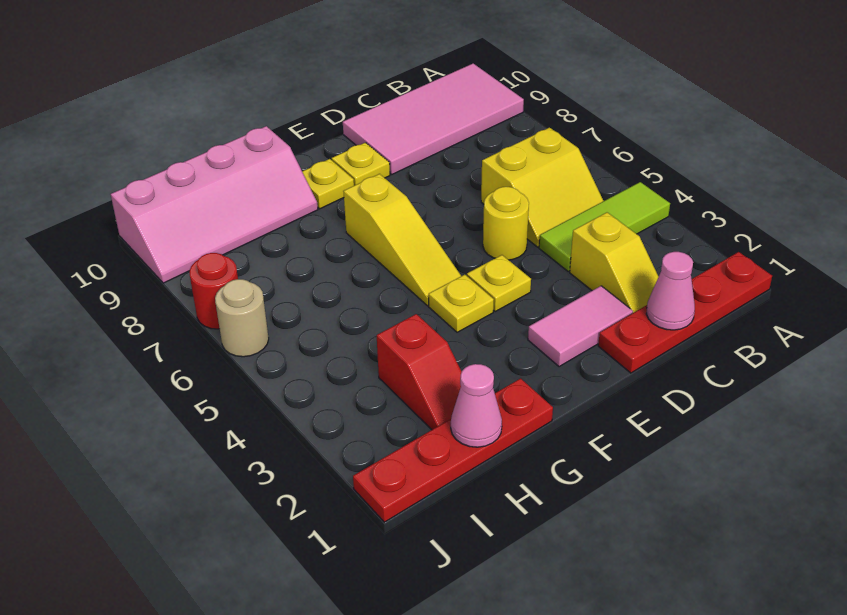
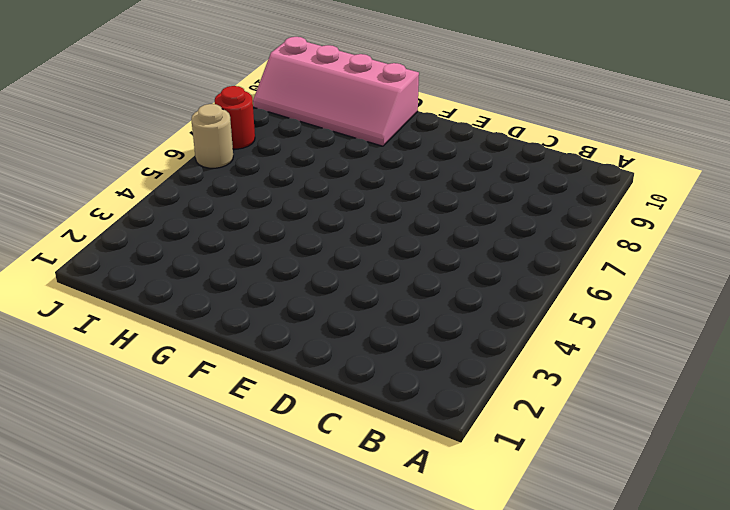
none -> red plate A1:D1 level 1
none -> lime tile A4:C4 level 1
none -> pink tile A9:D10 level 1

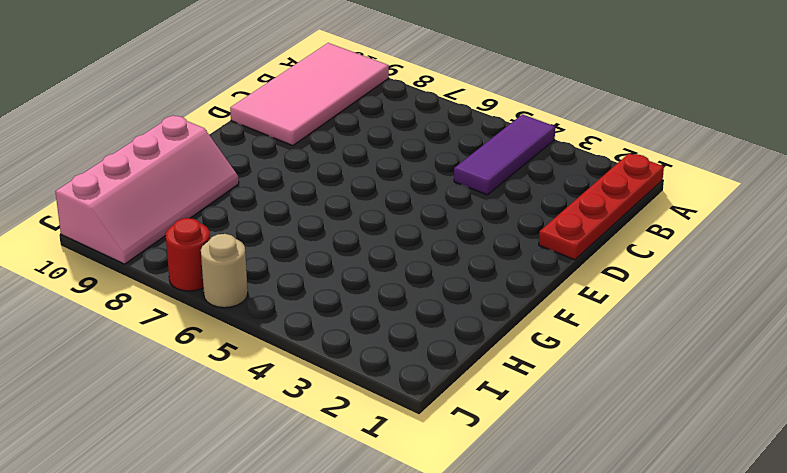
purple tile A4:C4 level 1 -> lime tile A4:C4 level 1
none -> yellow slope B5:C6 level 1 top 6
none -> yellow slope C2:C3 level 1 top 3
none -> pink tile D2:E2 level 1

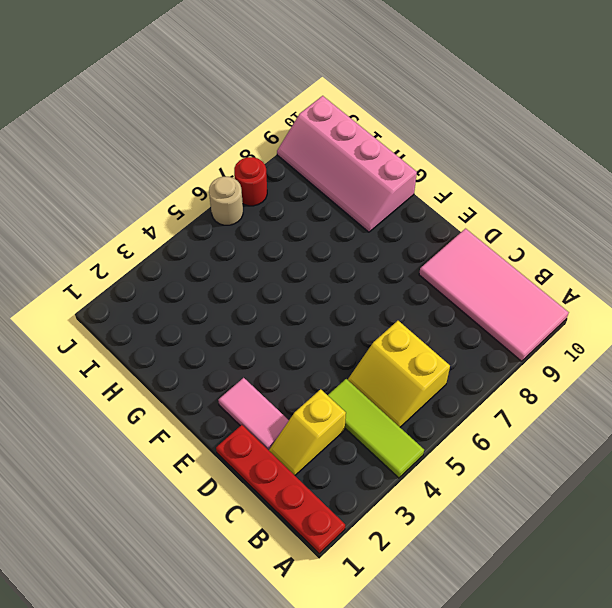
none -> yellow round brick D5 level 1
none -> yellow plate E4 level 1
none -> yellow plate E9 level 1

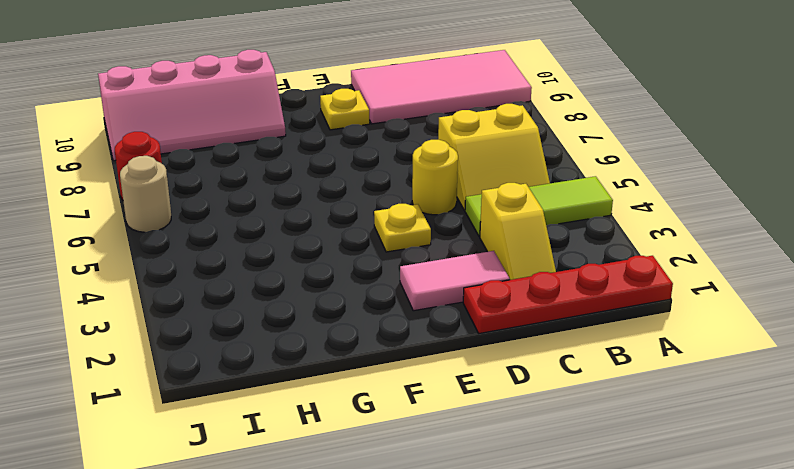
none -> yellow plate F4 level 1
none -> yellow slope F5:F7 level 1 top 7
none -> yellow plate F9 level 1

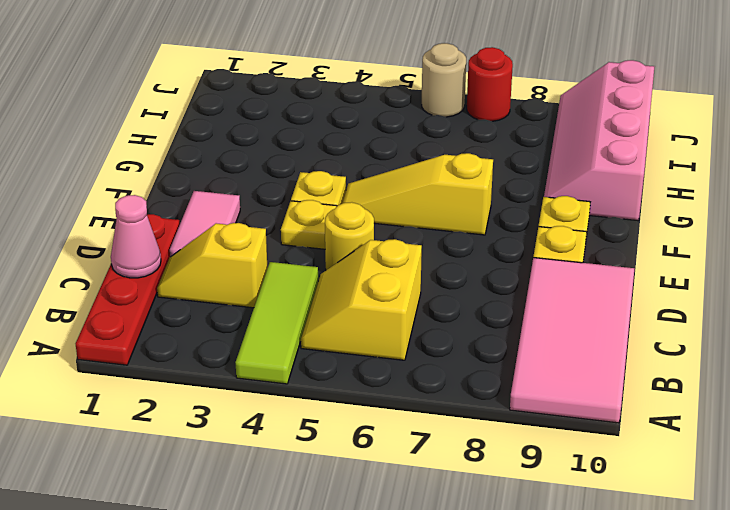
none -> red plate G1:J1 level 1
none -> red slope H2:H3 level 1 top 3
none -> pink cone H1 level 2

